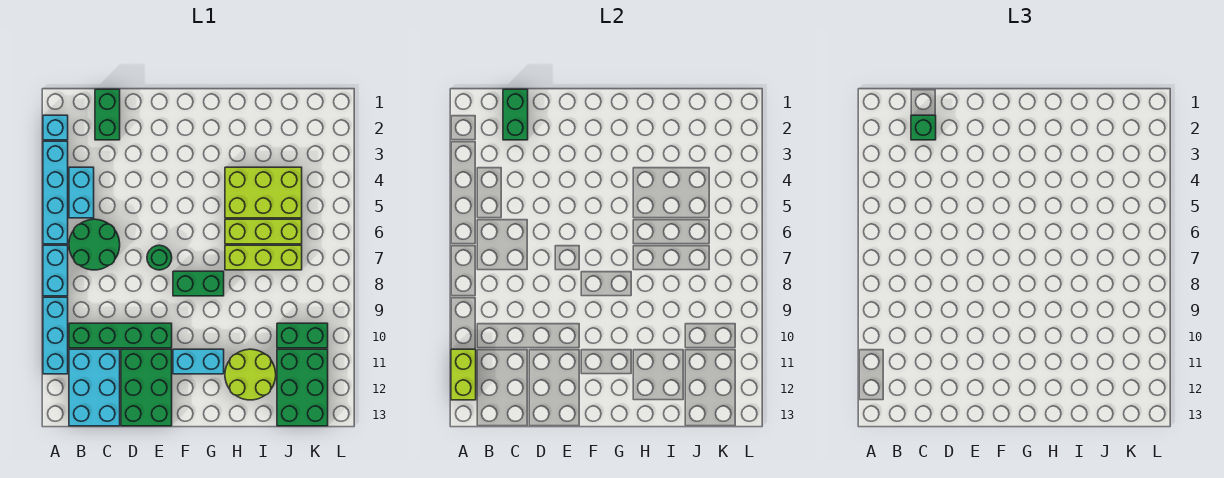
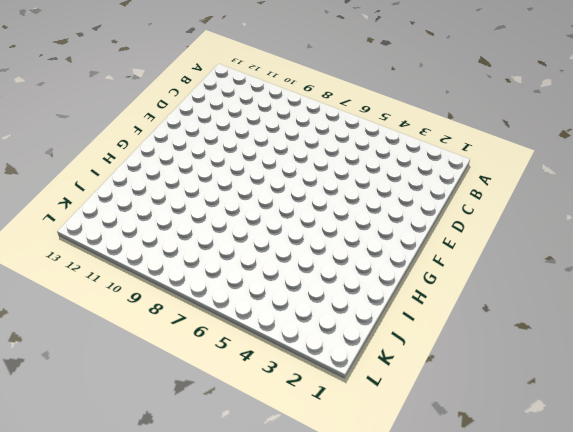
none -> cyan brick A2 level 1
none -> cyan brick A3:A6 level 1
none -> cyan brick A7:A8 level 1

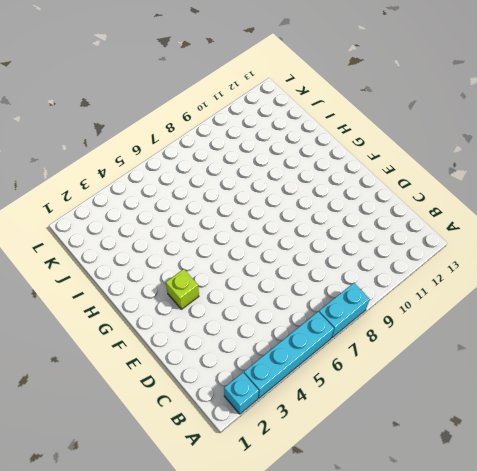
lime brick F3 level 1 -> none
none -> cyan brick A9:A11 level 1
none -> cyan brick B4:B5 level 1
none -> green round brick B6:C7 level 1

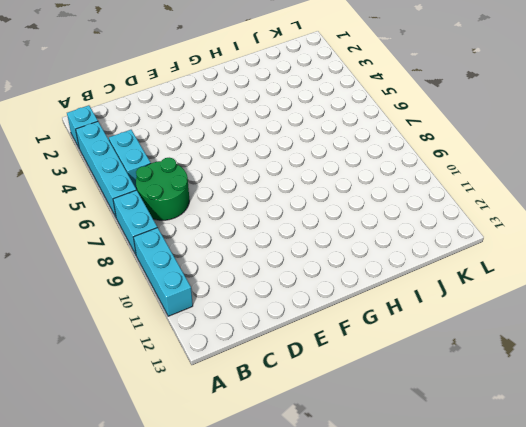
none -> green brick B10:E10 level 1
none -> cyan brick B11:C13 level 1
none -> green brick C1:C2 level 1

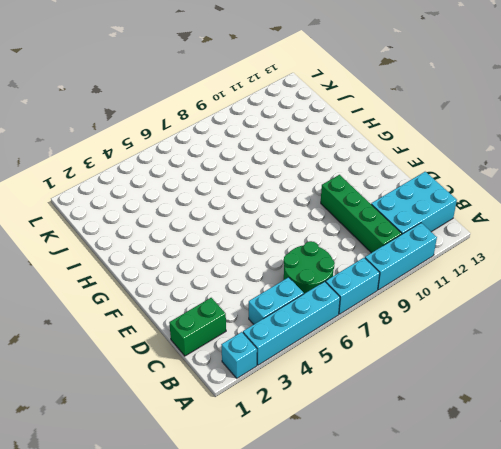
none -> green brick D11:E13 level 1
none -> green round brick E7 level 1
none -> green brick F8:G8 level 1

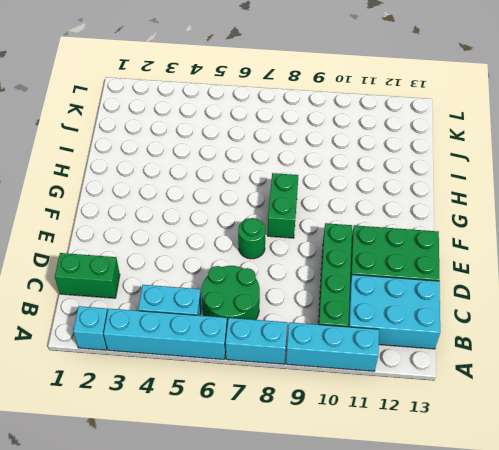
none -> cyan brick F11:G11 level 1
none -> lime brick H4:J5 level 1
none -> lime brick H6:J6 level 1

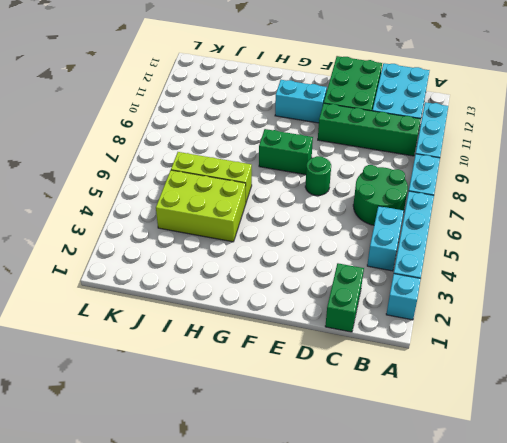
none -> lime brick H7:J7 level 1
none -> lime round brick H11:I12 level 1
none -> green brick J10:K10 level 1

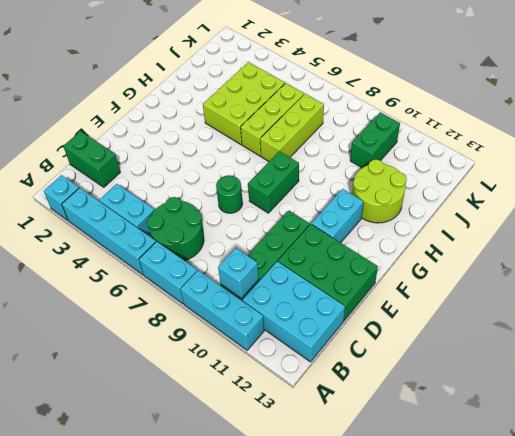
cyan brick B10 level 2 -> none
none -> green brick J11:K13 level 1
none -> lime brick A11:A12 level 2
none -> green brick C1:C2 level 2

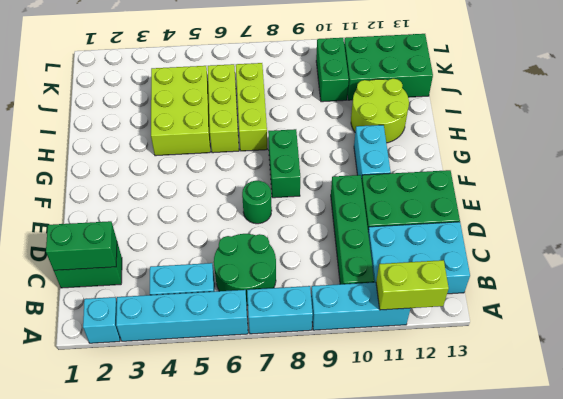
none -> green brick C2 level 3

